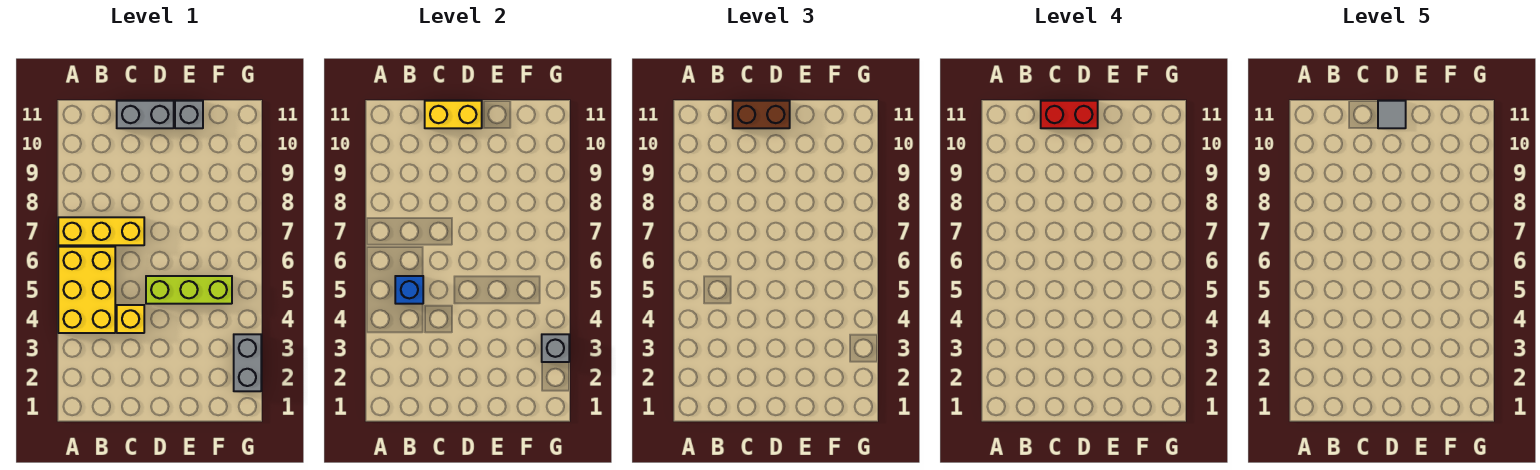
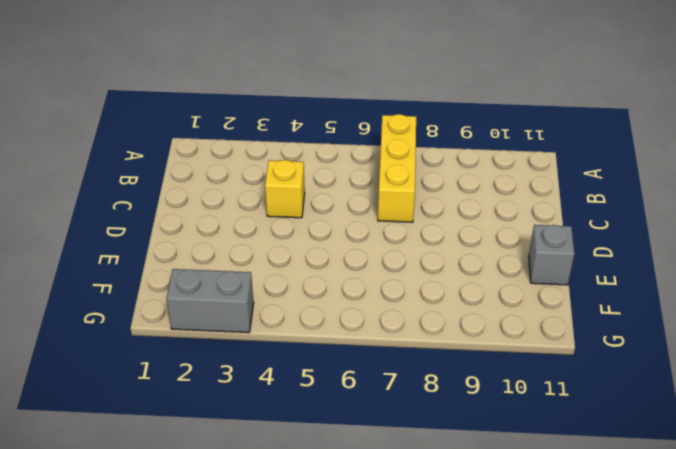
none -> yellow brick A4:B6 level 1
none -> grey brick C11:D11 level 1
none -> lime brick D5:F5 level 1

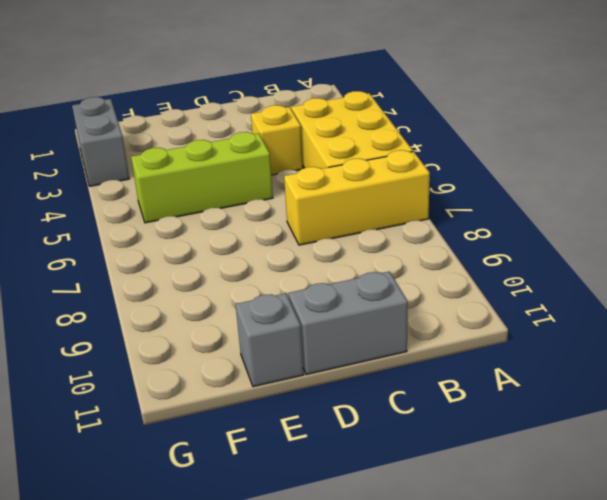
none -> blue brick B5 level 2
none -> yellow brick C11:D11 level 2
none -> grey brick G3 level 2

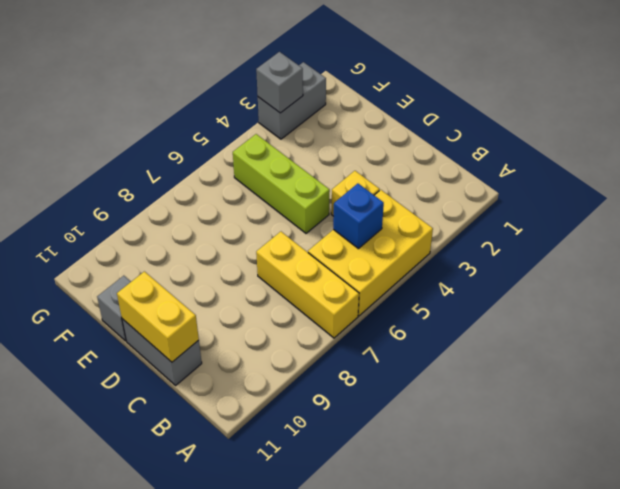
none -> brown brick C11:D11 level 3
none -> red brick C11:D11 level 4
none -> grey tile D11 level 5

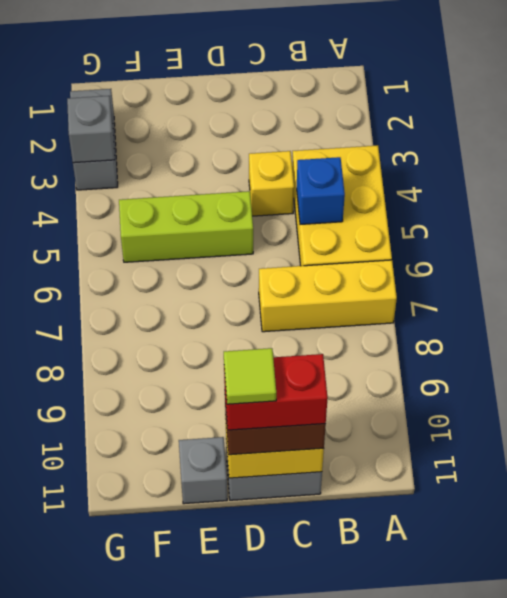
lime tile D11 level 5 -> grey tile D11 level 5

